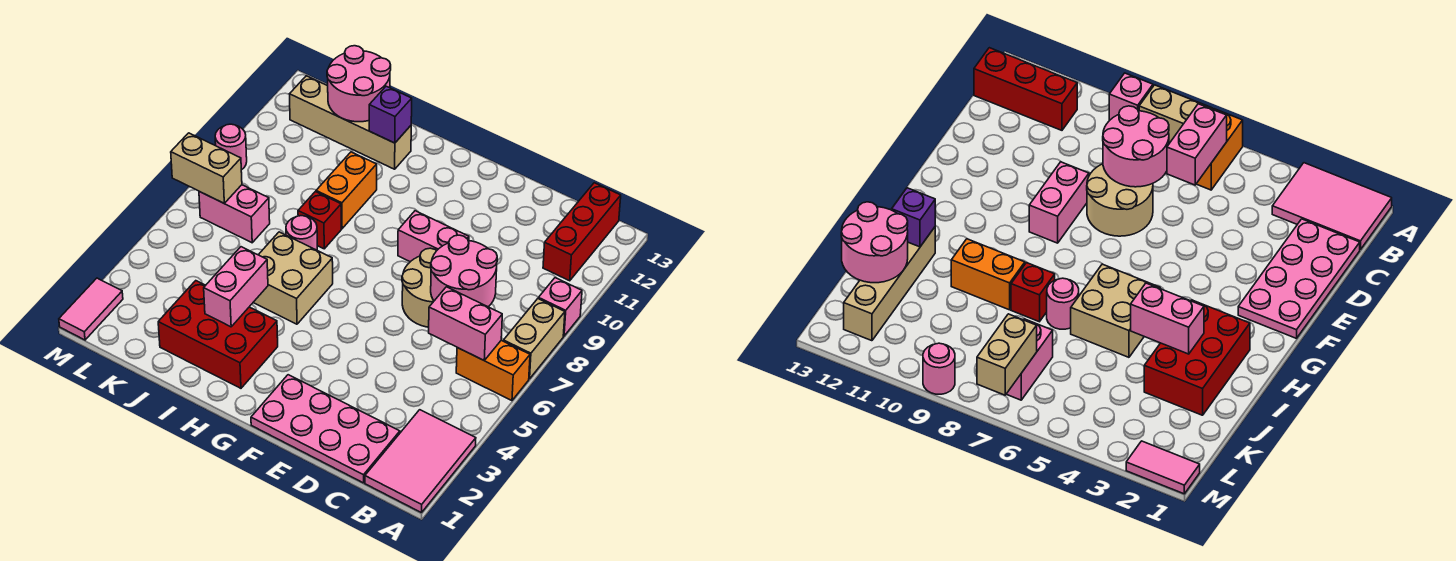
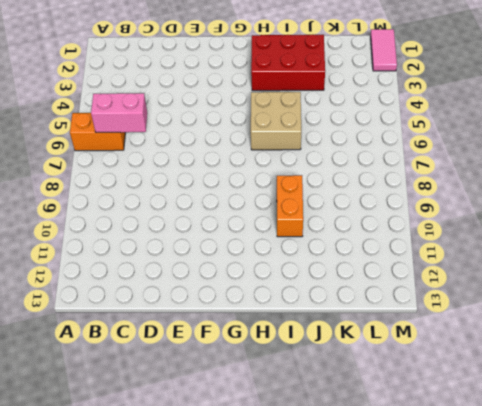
none -> pink tile A1:B3 level 1
none -> tan brick A7:A8 level 1
none -> pink brick A9 level 1

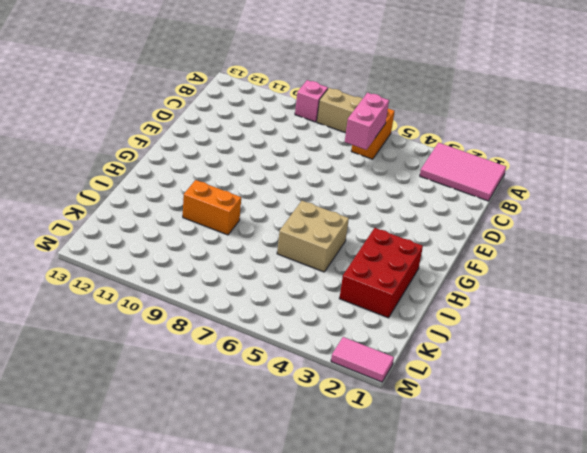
none -> red brick B11:B13 level 1
none -> pink plate C1:F2 level 1
none -> tan round brick D7:E8 level 1

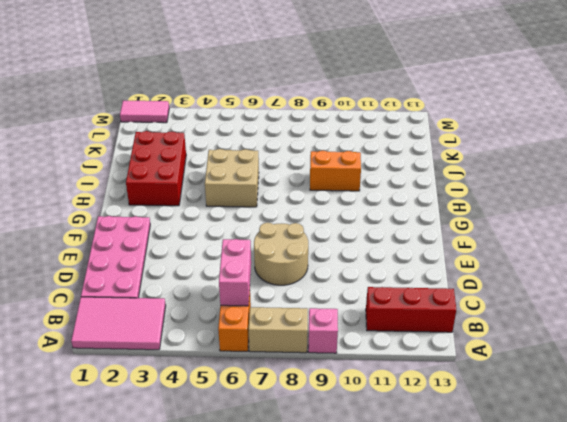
none -> pink brick E9:F9 level 1
none -> pink round brick I7 level 1
none -> red brick I8 level 1

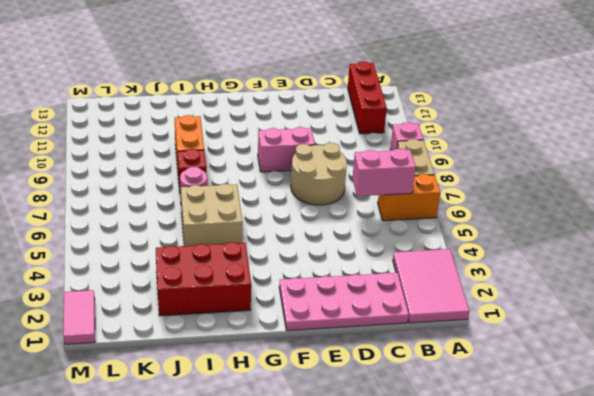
none -> tan brick I12:L12 level 1
none -> pink brick K7:L7 level 1
none -> pink round brick M9 level 1

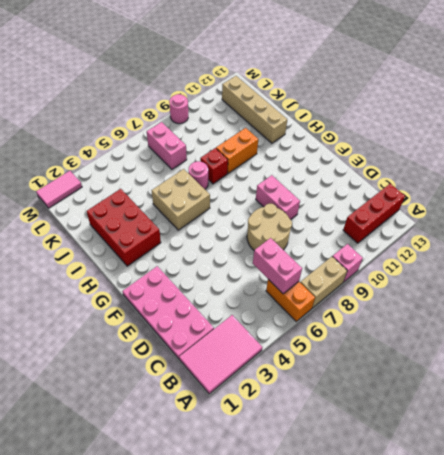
none -> pink round brick C7:D8 level 2
none -> pink brick I3:I4 level 2
none -> purple brick I12 level 2

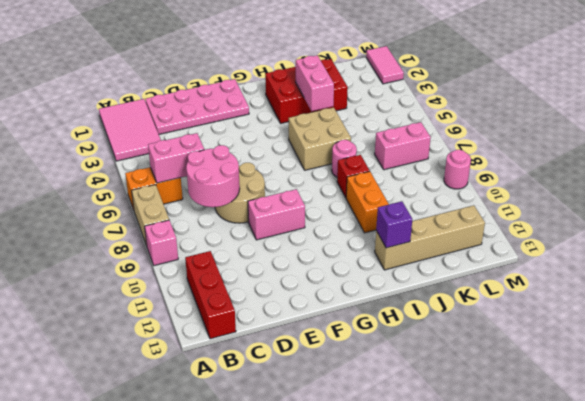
none -> pink round brick J12:K13 level 2
none -> tan brick L7:M7 level 2

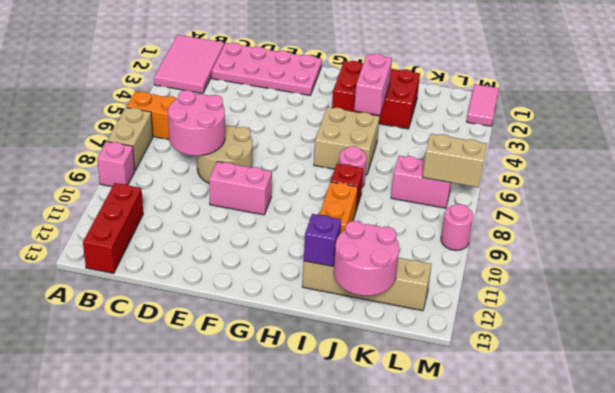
none -> pink brick B6:C6 level 2

